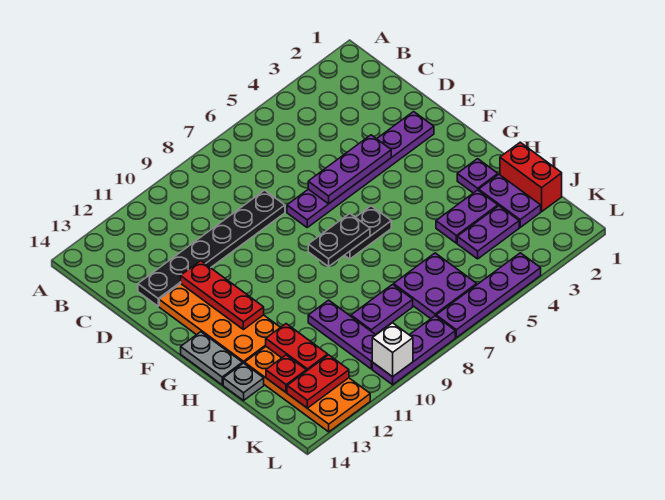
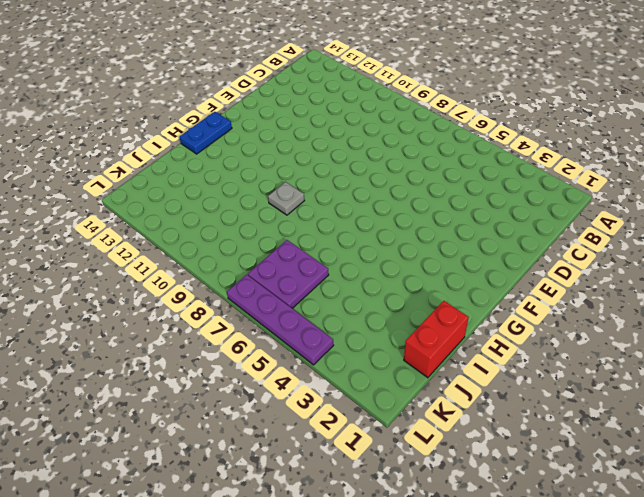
blue plate G14:H14 level 1 -> grey plate G14:H14 level 1
grey plate H9 level 1 -> grey plate I14 level 1
none -> black plate D8:D13 level 1
none -> purple plate E2:E7 level 1
none -> orange plate E12:H13 level 1

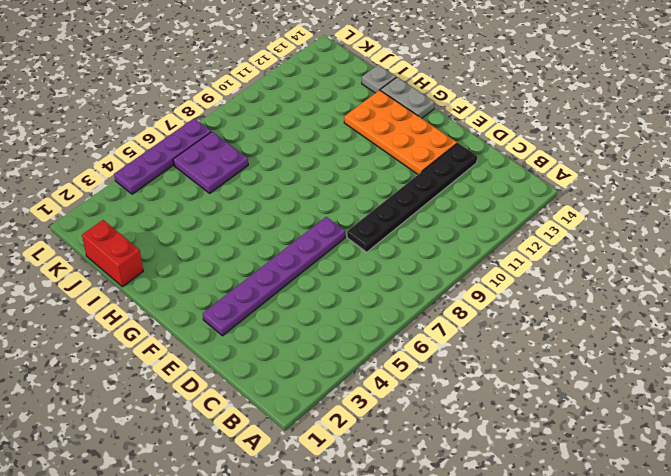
none -> black plate G6:G7 level 1
none -> purple plate H2 level 1
none -> purple plate I2:J2 level 1

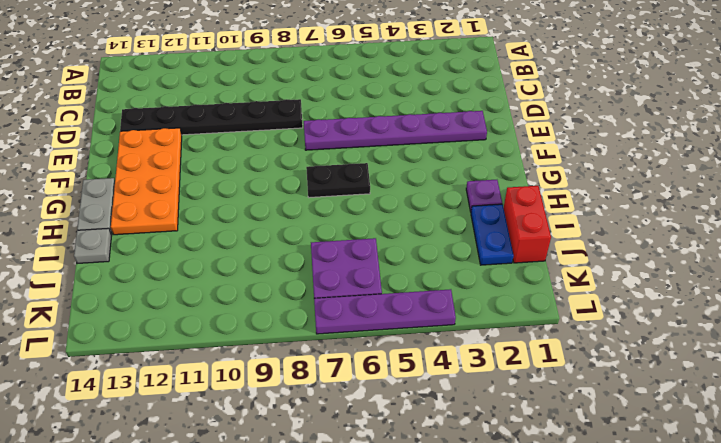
blue plate I2:J2 level 1 -> purple plate I2:J2 level 1
none -> purple plate I3:I4 level 1
none -> purple plate I10:K10 level 1
none -> orange plate I12:L13 level 1

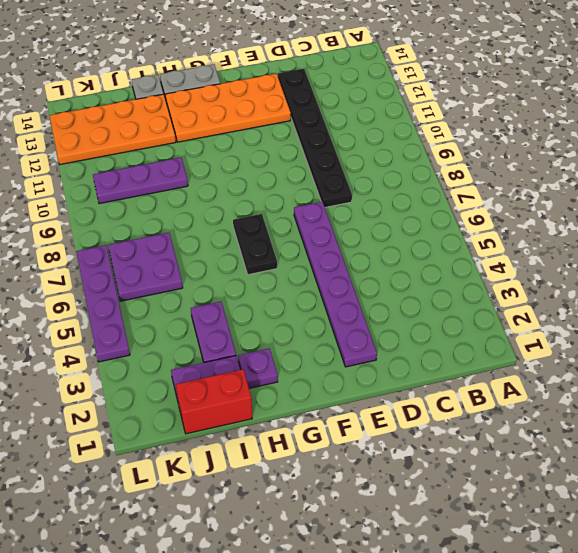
none -> purple plate J3:J4 level 1
none -> purple plate J8:J9 level 1
none -> purple plate L8:L10 level 1

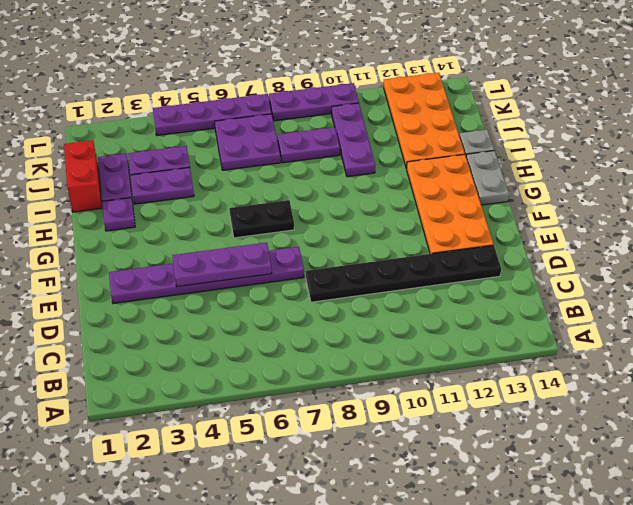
none -> red plate E12:G12 level 2
none -> black plate G7:G8 level 2
none -> red plate I12:J12 level 2

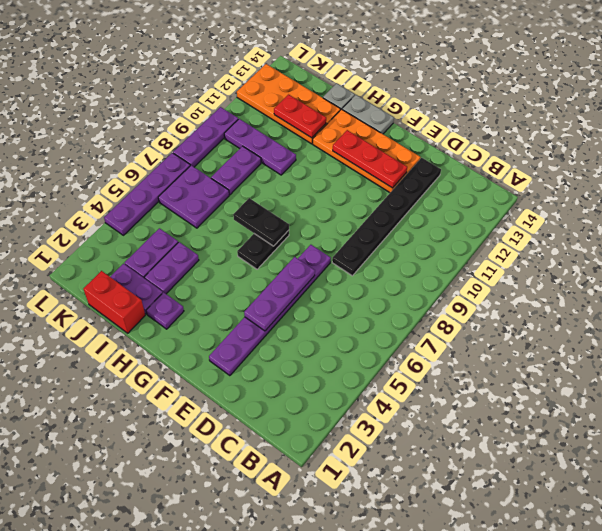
black plate G7:H7 level 2 -> black plate G7:G8 level 2
none -> red plate J13 level 2
none -> red plate K12:K13 level 2
none -> white brick L10 level 2

